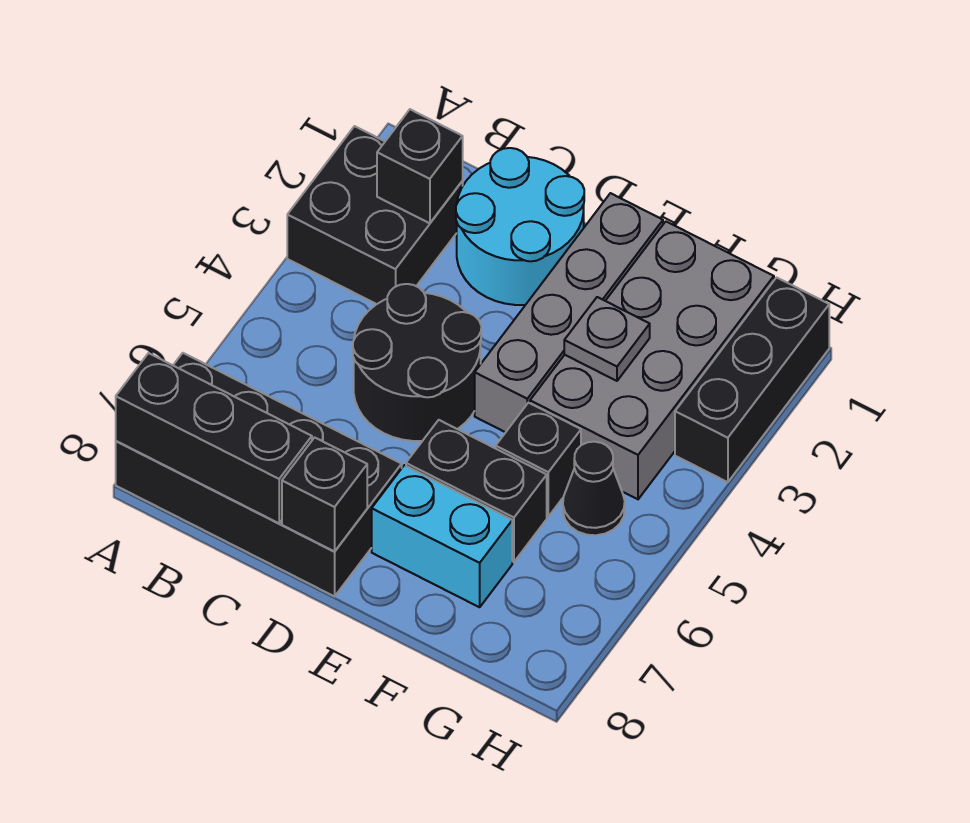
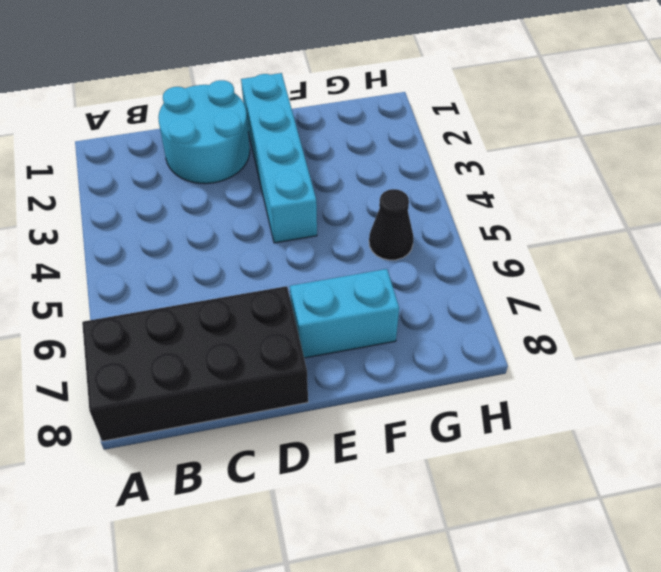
cyan brick E1:E4 level 1 -> grey brick E1:E4 level 1
none -> black brick A2:B3 level 1
none -> black round brick C4:D5 level 1
none -> black brick E6:F6 level 1

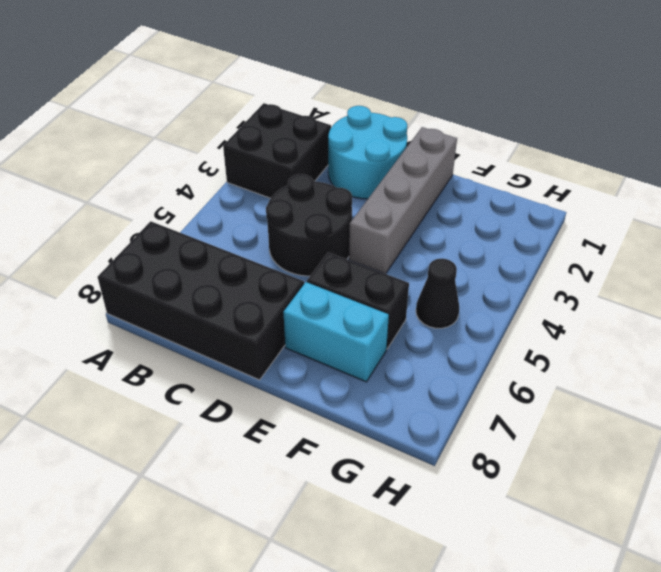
none -> grey brick F1:G4 level 1
none -> black brick F5 level 1
none -> black brick H1:H3 level 1

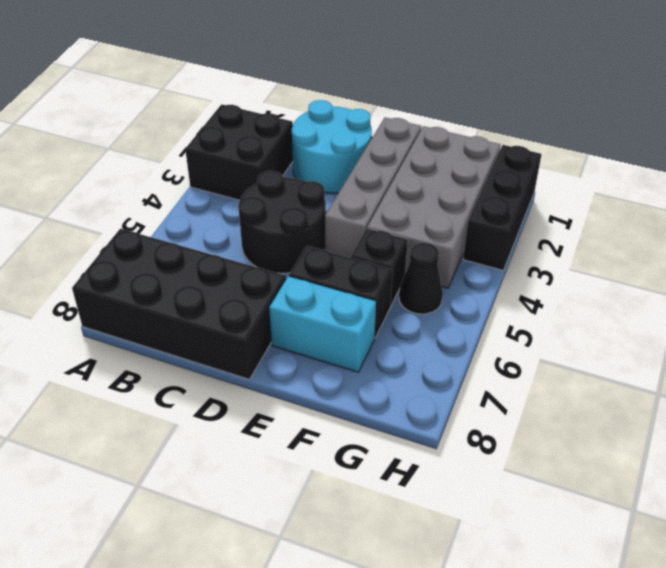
none -> black brick A8:C8 level 2
none -> black brick B2 level 2
none -> black brick D8 level 2

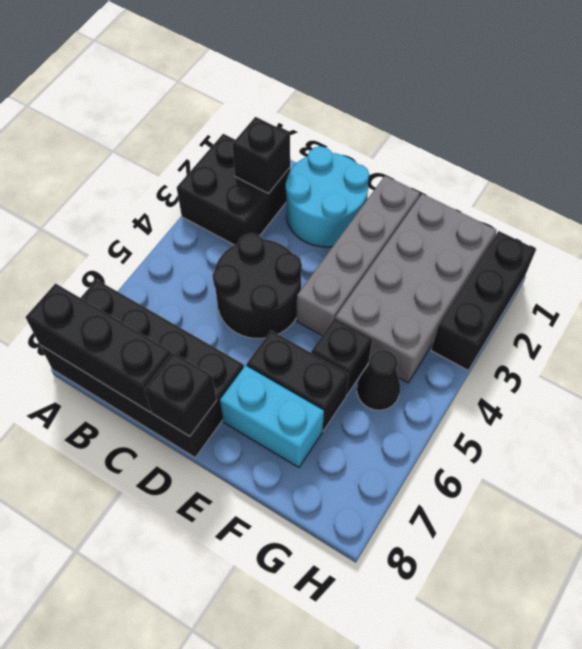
none -> grey plate F3 level 2

